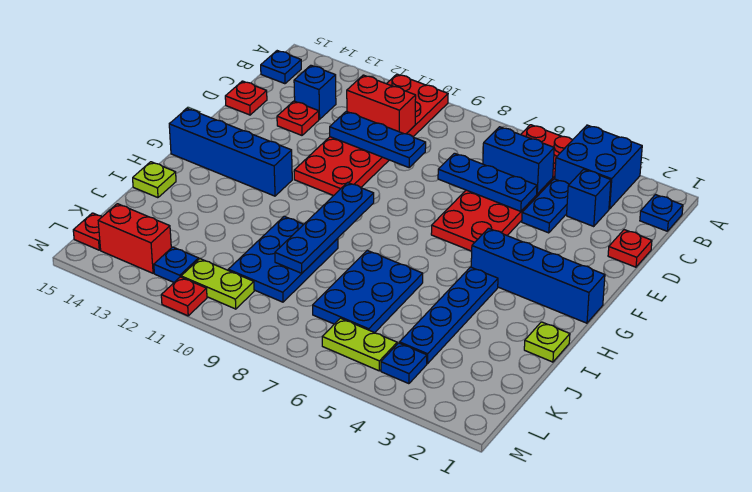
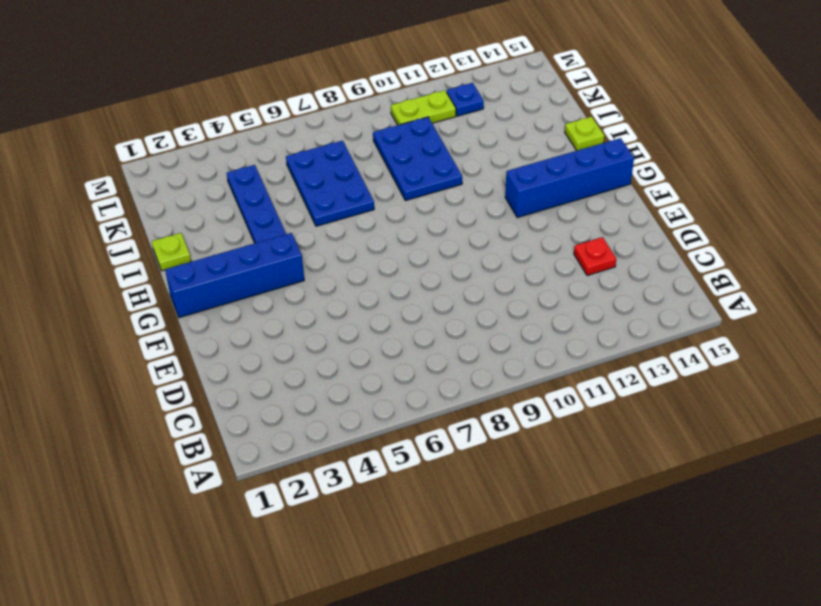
none -> blue brick A3:B4 level 1
none -> red plate A5:F6 level 1
none -> red plate A10:F11 level 1
none -> blue plate B1 level 1

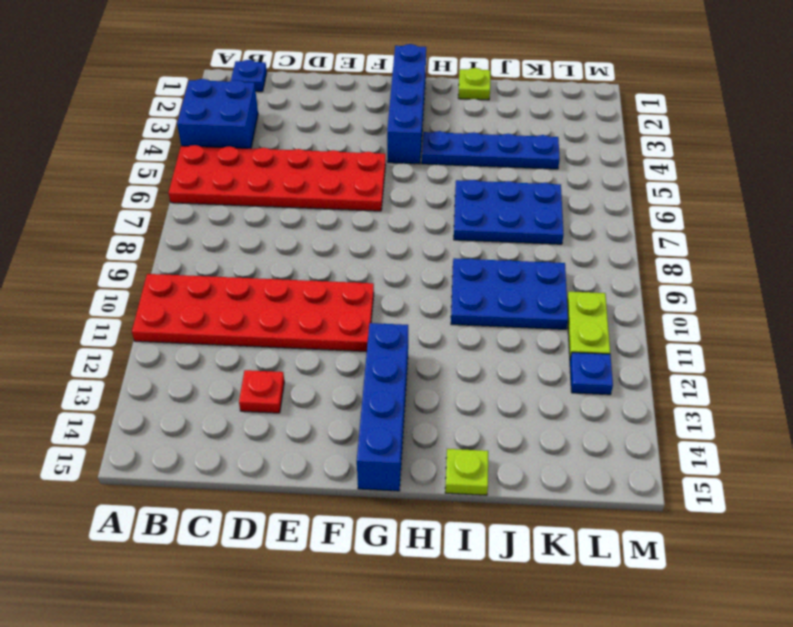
none -> blue plate B15 level 1
none -> blue brick C3 level 1
none -> blue plate C4:D4 level 1
none -> blue brick C13 level 1

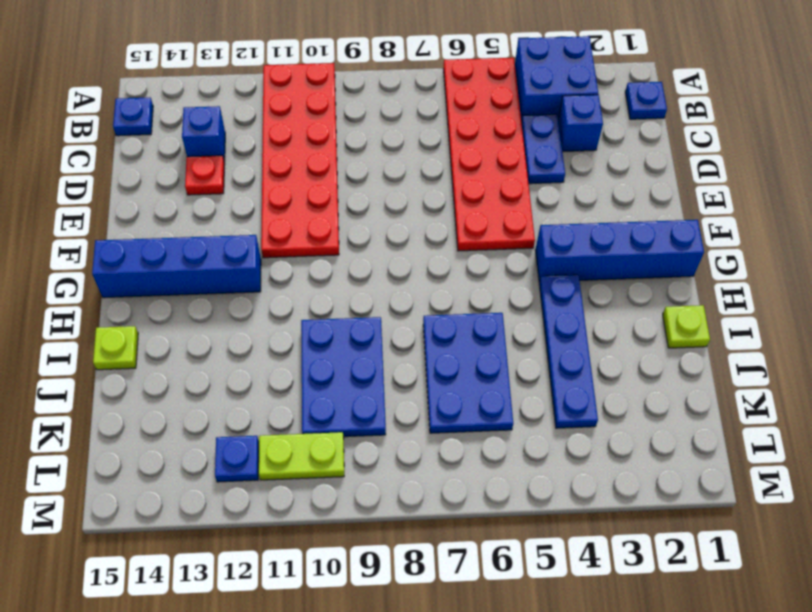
none -> red plate D1 level 1
none -> red plate D15 level 1
none -> blue plate L4 level 1
none -> lime plate L5:L6 level 1

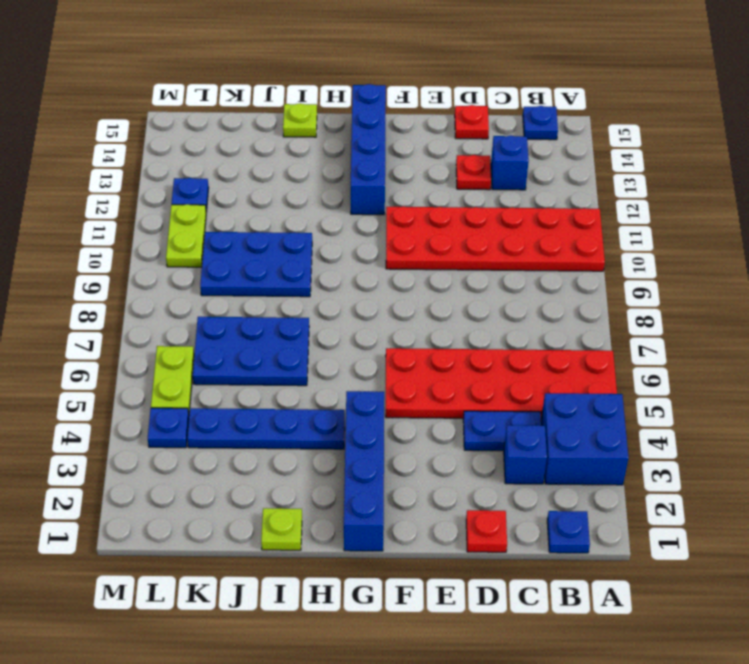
none -> red brick L13:L14 level 1
none -> red plate L15 level 1
none -> red plate M11 level 1
none -> blue brick C5:C6 level 2

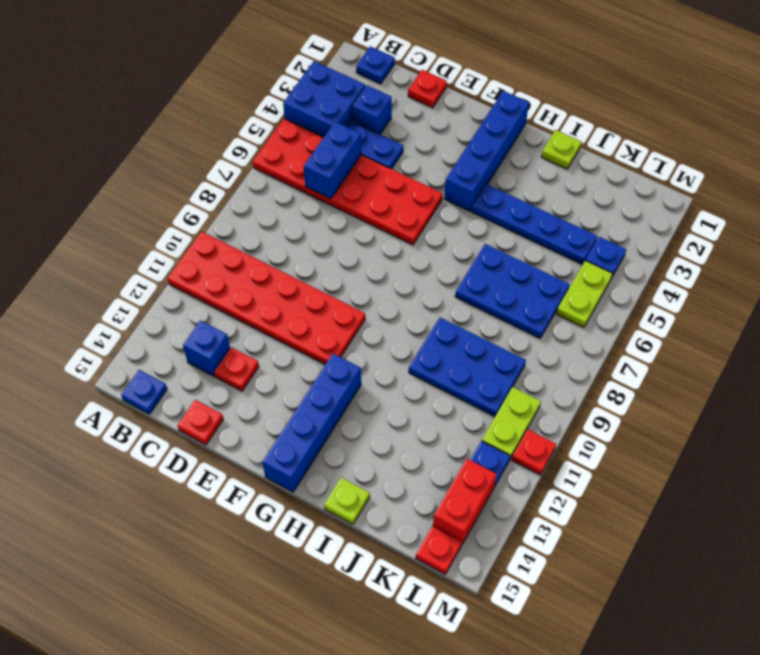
none -> red brick C10:C11 level 2
none -> blue plate D5:D7 level 2
none -> blue plate D9:D11 level 2
none -> blue plate G9:J9 level 2

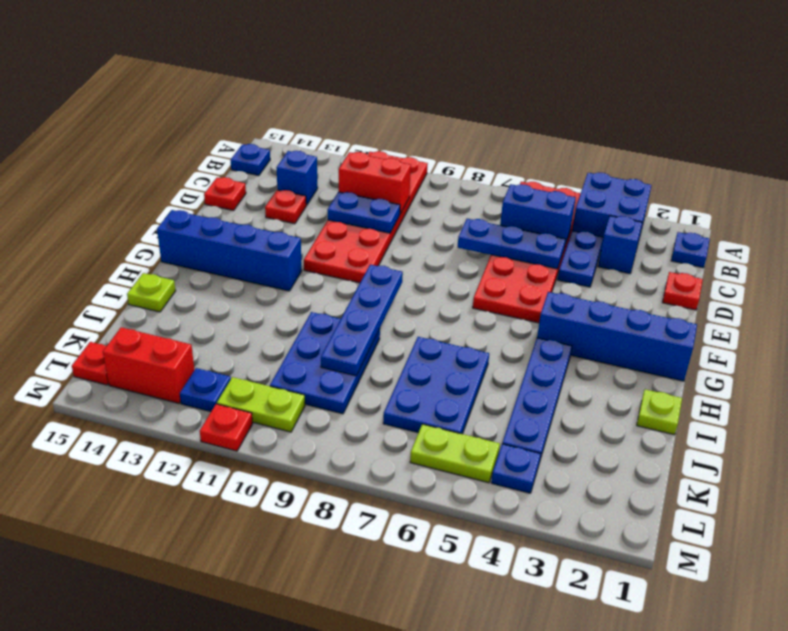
blue plate D10:D11 level 2 -> blue plate D9:D11 level 2

